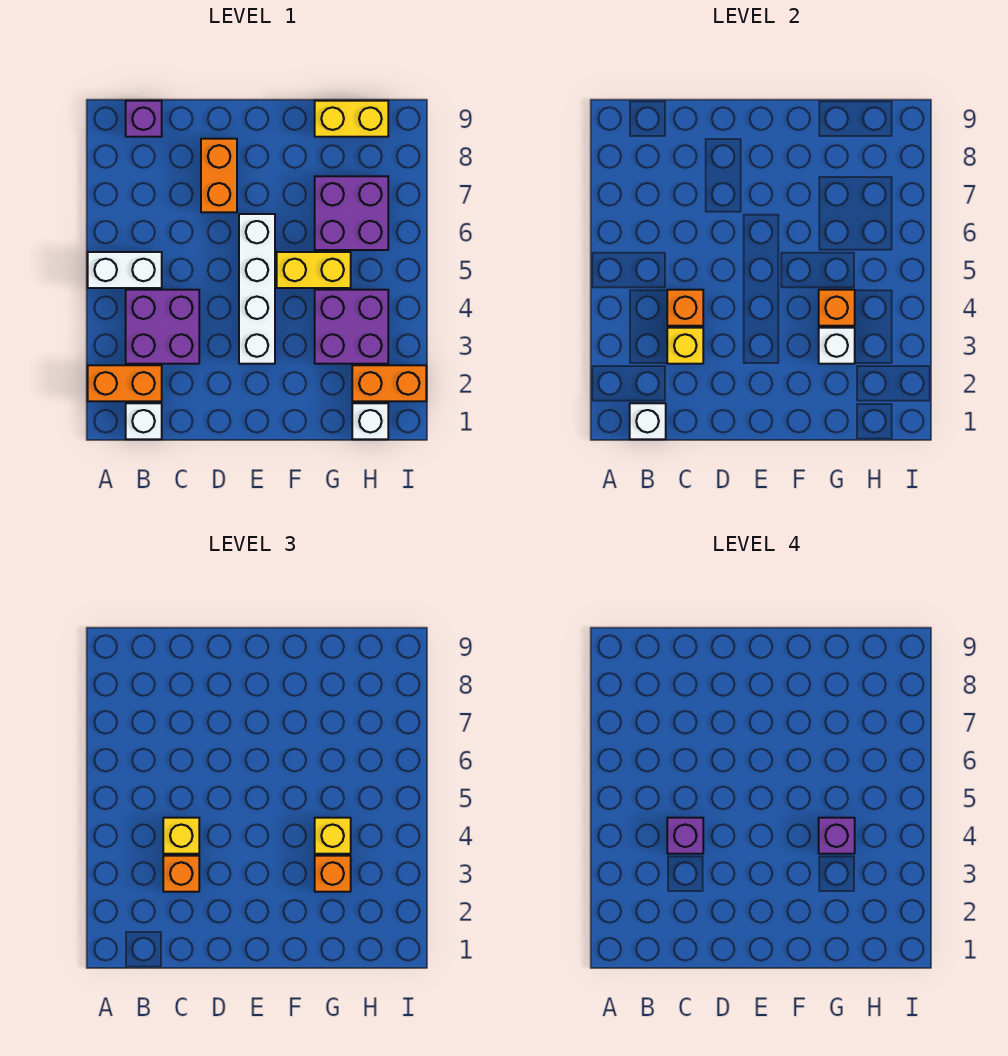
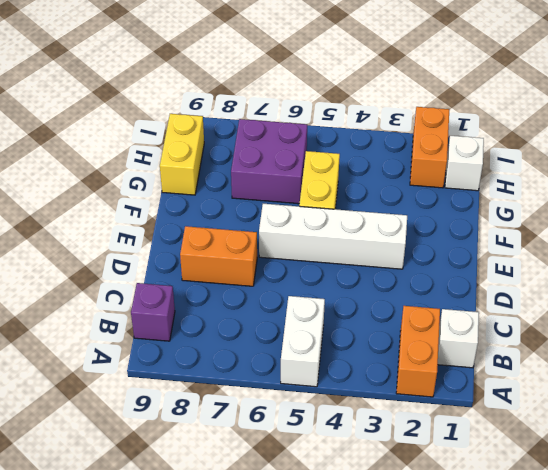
none -> purple brick B3:C4 level 1
none -> purple brick G3:H4 level 1
none -> white brick B1 level 2

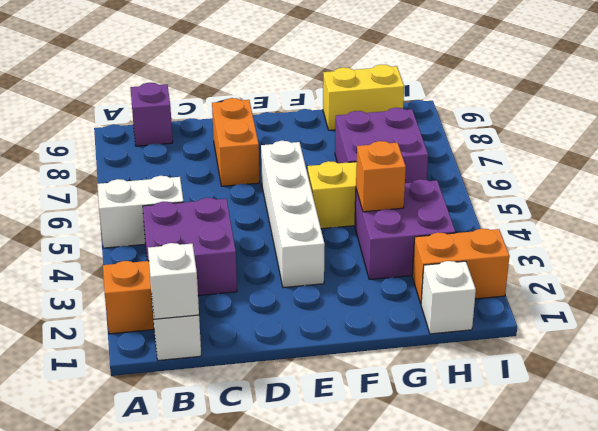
none -> yellow brick C3 level 2
none -> orange brick C4 level 2
none -> white brick G3 level 2

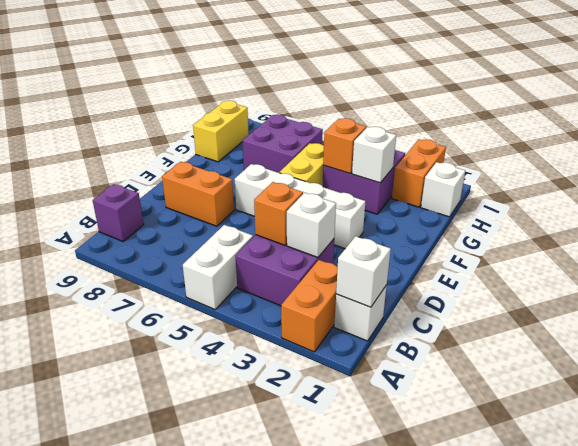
white brick C3 level 2 -> yellow brick C3 level 2
none -> orange brick C3 level 3
none -> yellow brick C4 level 3
none -> orange brick G3 level 3

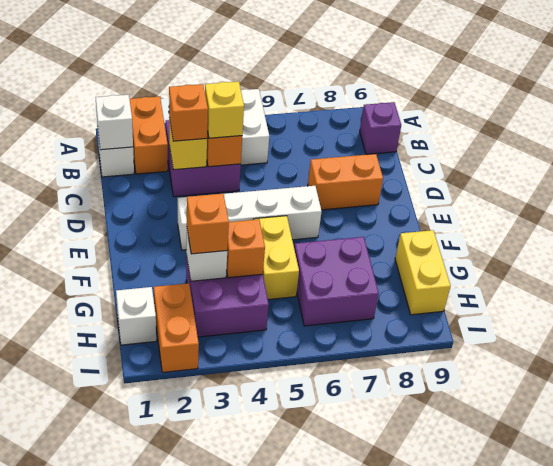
none -> yellow brick G4 level 3
none -> purple brick C4 level 4
none -> purple brick G4 level 4

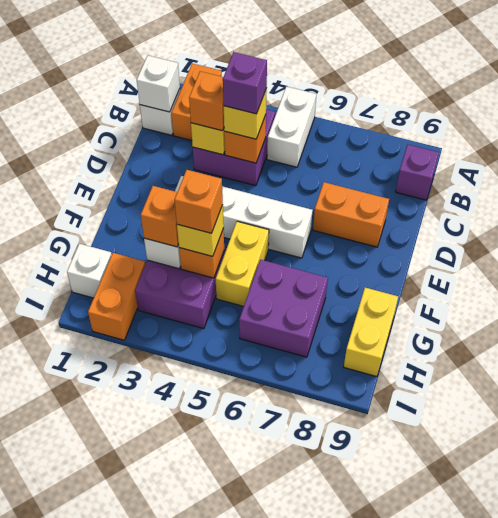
orange brick G4 level 4 -> purple brick G4 level 4

